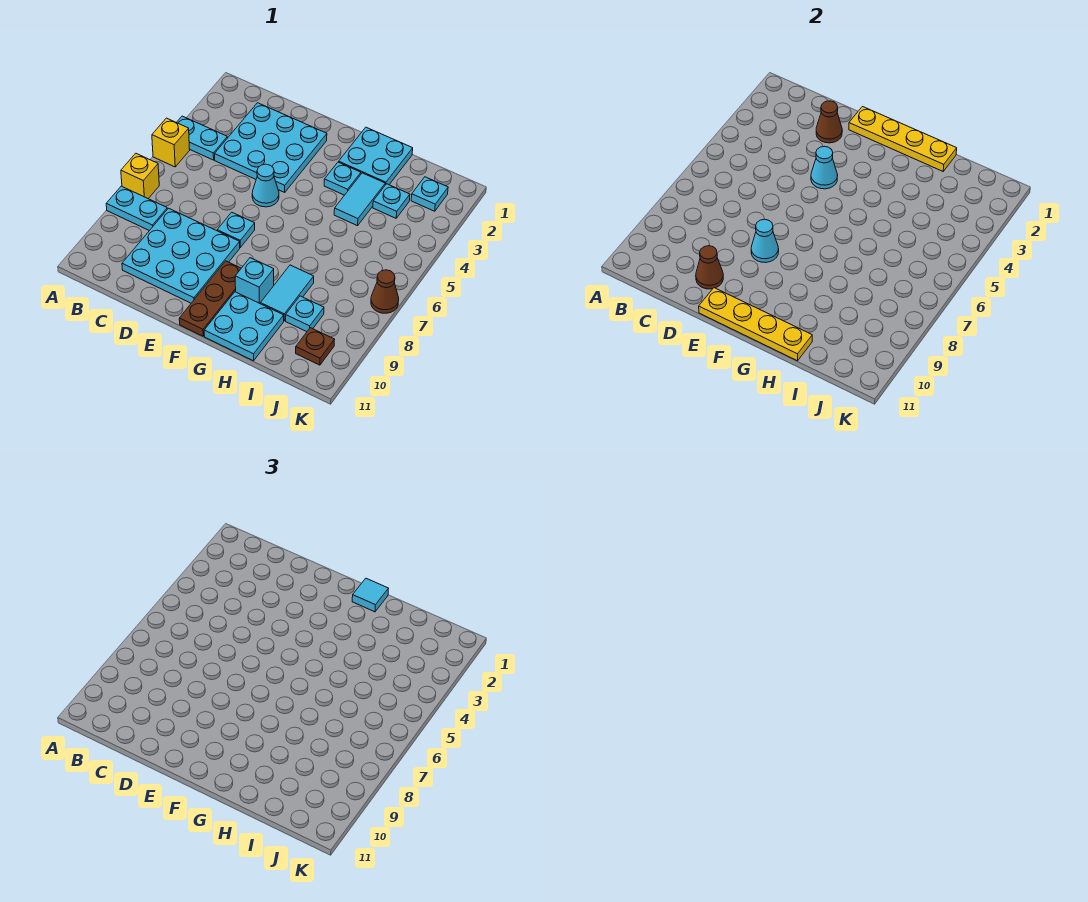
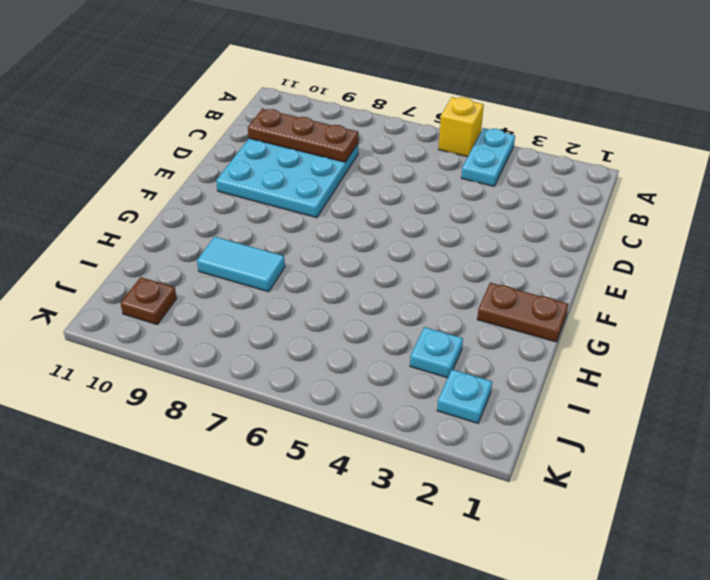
brown plate C8:C10 level 2 -> brown plate F9:F11 level 1
brown plate G1:G2 level 1 -> cyan plate G1:H2 level 1
none -> yellow brick A7 level 1
none -> cyan plate A8:B8 level 1
none -> cyan plate C2:E4 level 1

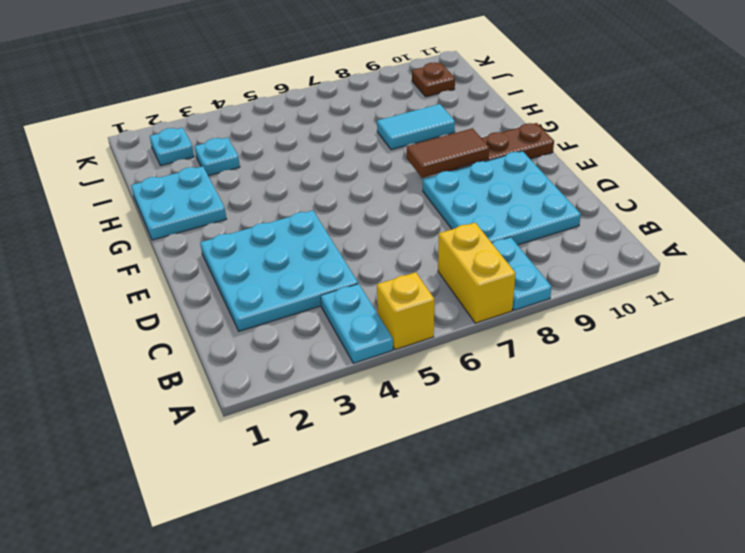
yellow brick A7:B7 level 1 -> yellow brick A7 level 1
brown tile F8:F9 level 2 -> none
none -> cyan cone E5 level 1
none -> cyan plate E7 level 1
none -> cyan plate G3 level 1

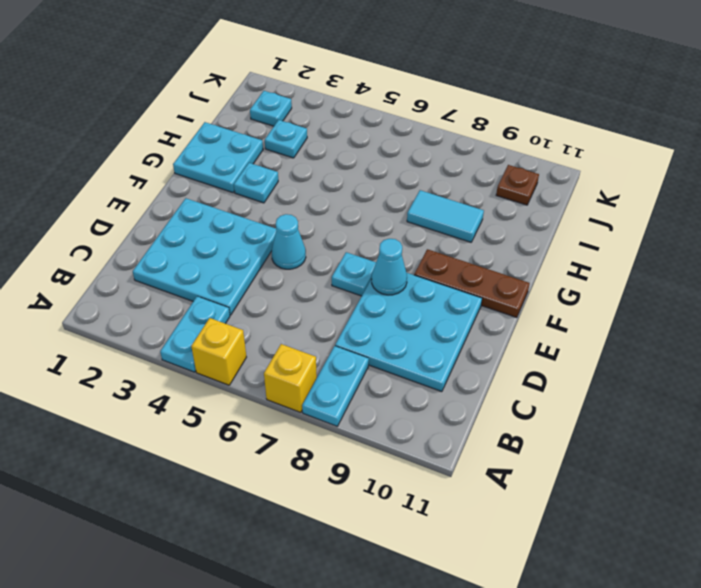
none -> cyan brick G9 level 1
none -> cyan plate G10:H11 level 1
none -> cyan tile H3:H4 level 1

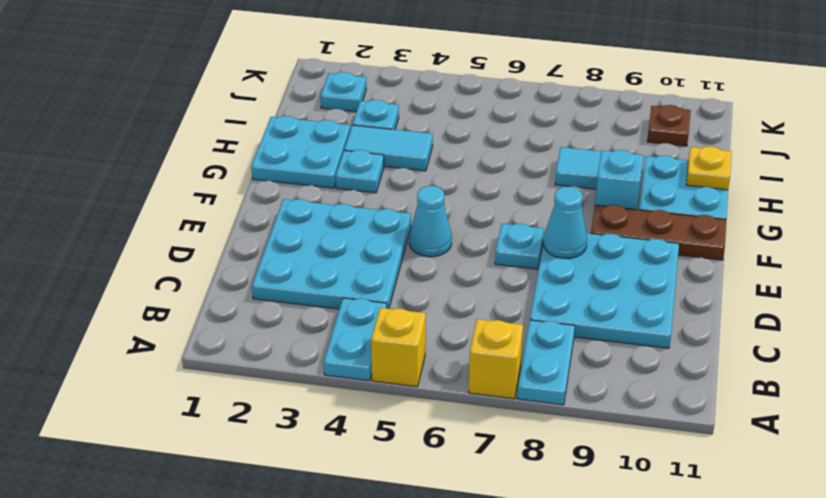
yellow plate H11 level 2 -> yellow plate E11:H11 level 2
none -> cyan plate I9 level 1
none -> brown cone K7 level 1
none -> brown cone D2 level 2

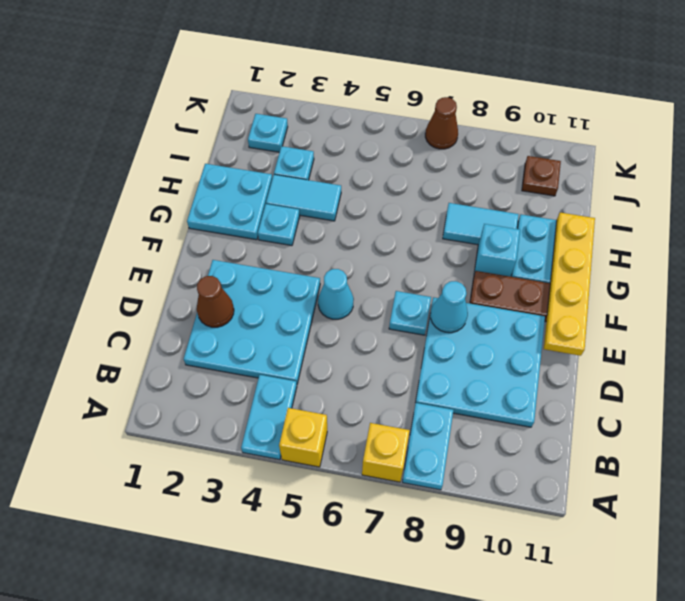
none -> cyan plate I9 level 1
none -> brown cone D10 level 2
none -> yellow plate E1:H1 level 2

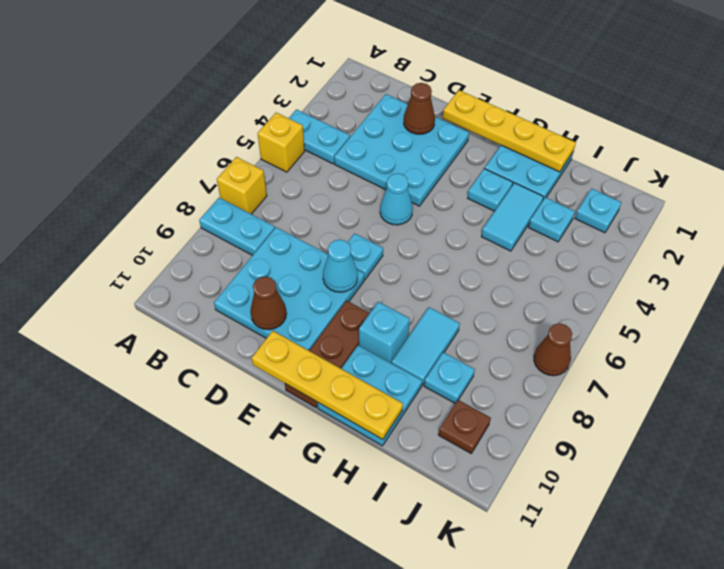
none -> cyan cone E4 level 2
none -> cyan tile G1 level 3

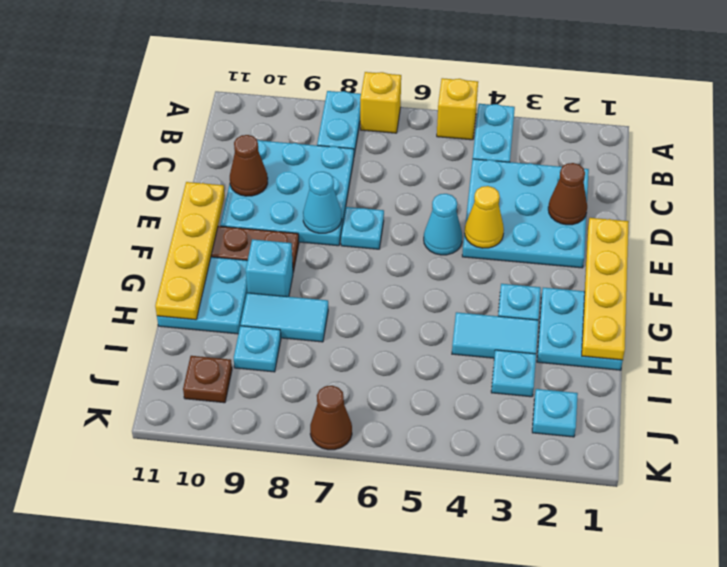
yellow cone E4 level 2 -> cyan cone E4 level 2
none -> cyan tile G1 level 3

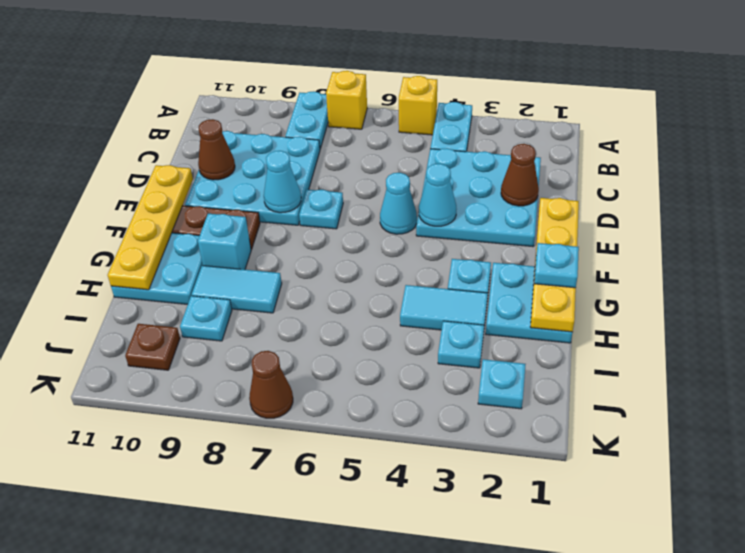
cyan plate G1 level 3 -> cyan tile G1 level 3

